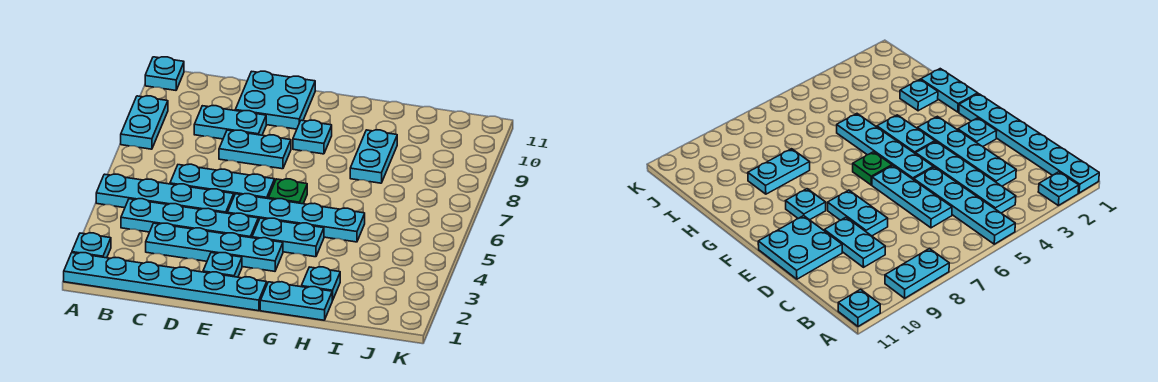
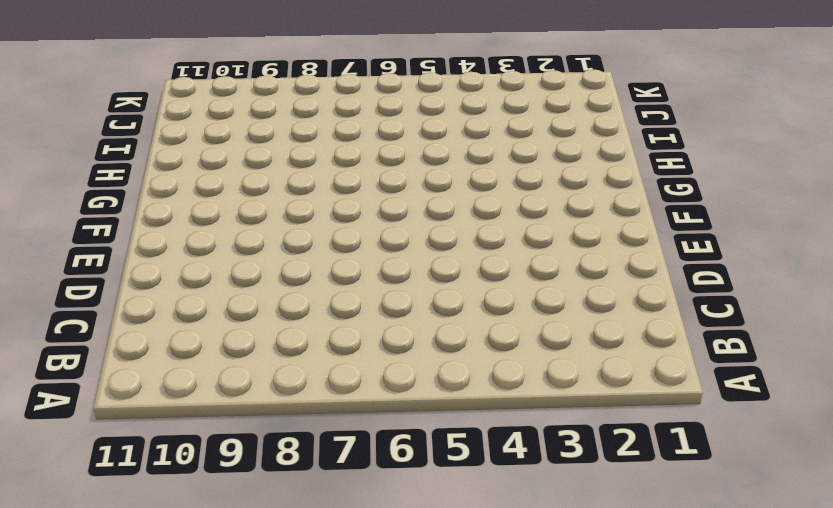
none -> cyan plate A1:F1 level 1
none -> cyan plate A2 level 1
none -> cyan plate A5:D5 level 1

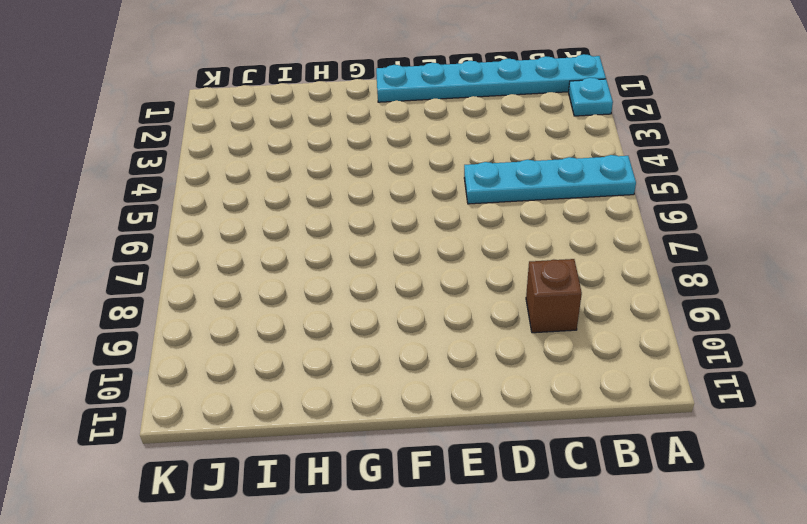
brown brick C9 level 1 -> cyan plate C9:D9 level 1
none -> cyan plate A8:A9 level 1
none -> cyan plate A11 level 1
none -> cyan plate B4:E4 level 1

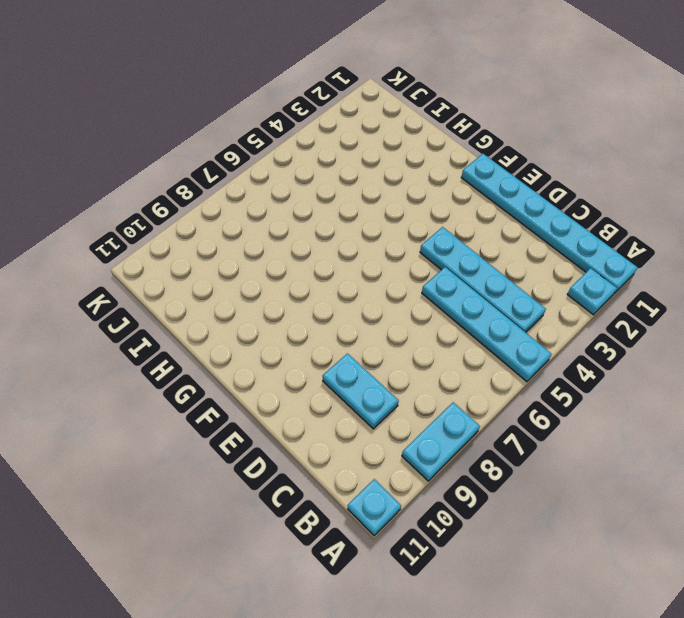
none -> cyan plate C3:F3 level 1
none -> cyan plate C6:E6 level 1
none -> cyan plate D8:E8 level 1

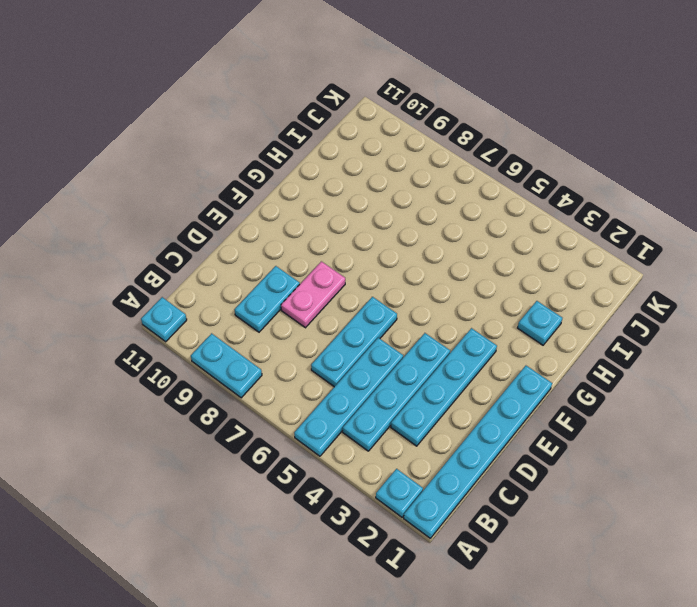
pink plate D8:E8 level 1 -> cyan plate D8:E8 level 1
none -> cyan plate D10:E11 level 1
none -> cyan plate E2 level 1
none -> cyan plate E5:H5 level 1

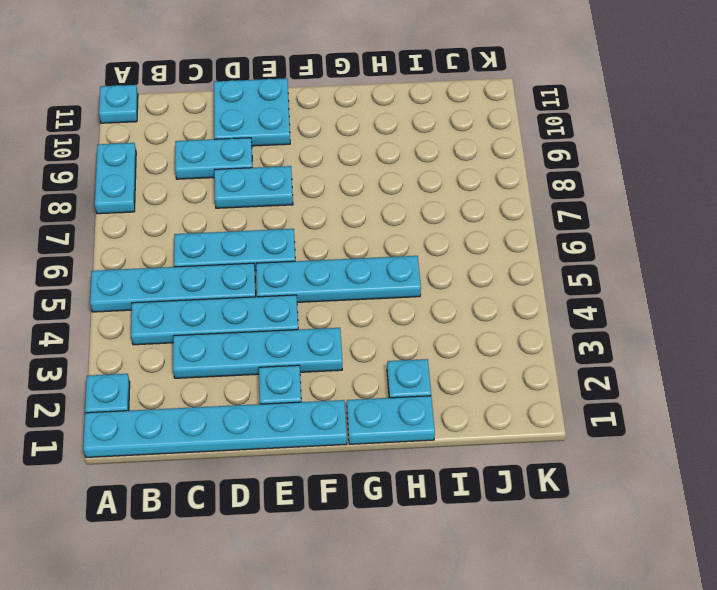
none -> cyan plate F4:G4 level 1
none -> green plate F6 level 1
none -> cyan plate F9 level 1

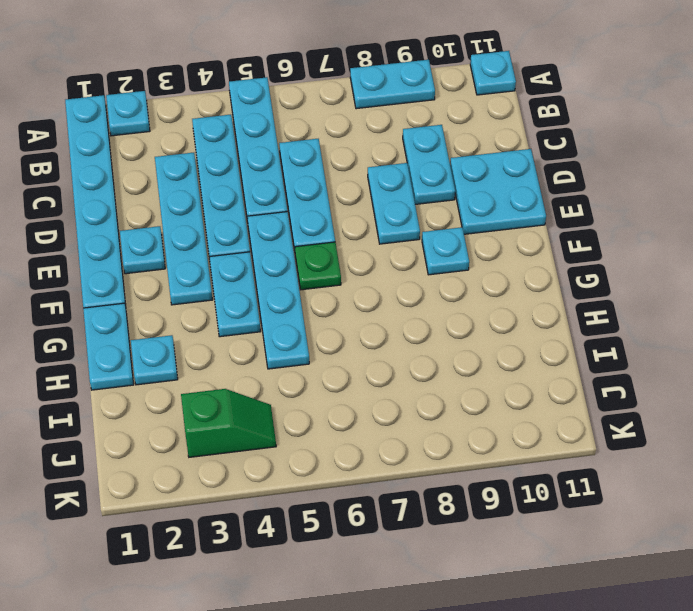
green slope J3:J4 level 1 top 3 -> none
none -> cyan plate H8:H9 level 1

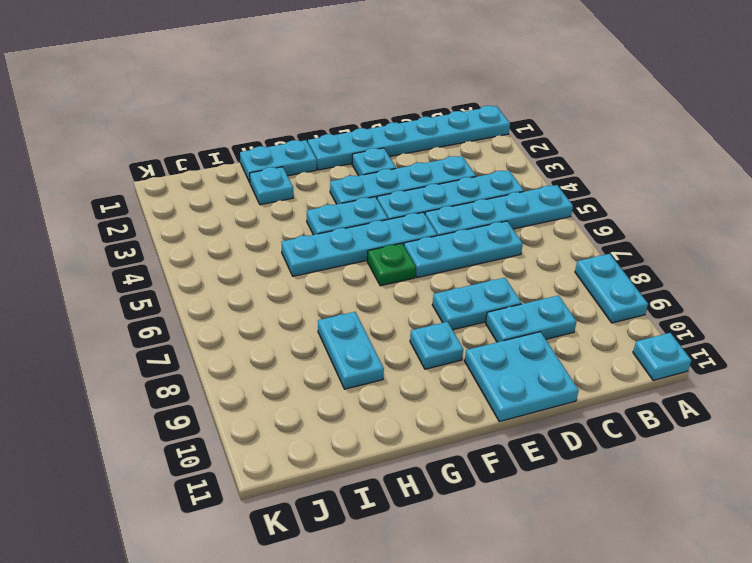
none -> cyan plate A2 level 1

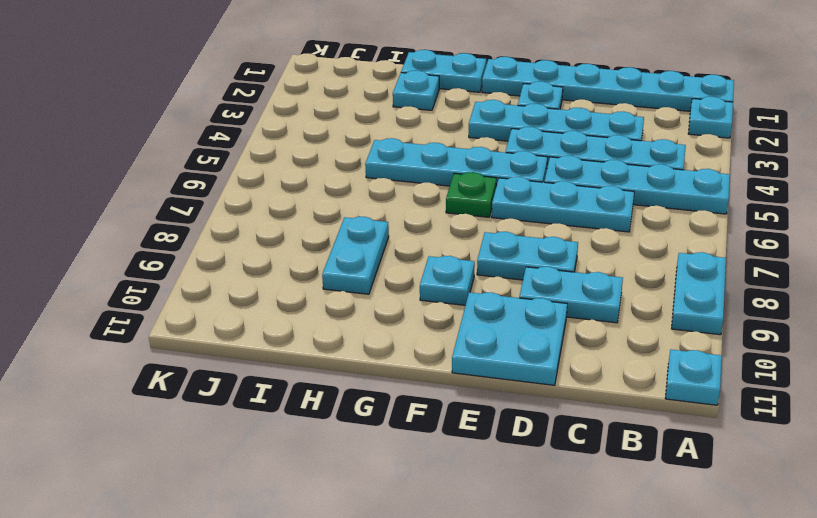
none -> cyan plate F4:G4 level 1

